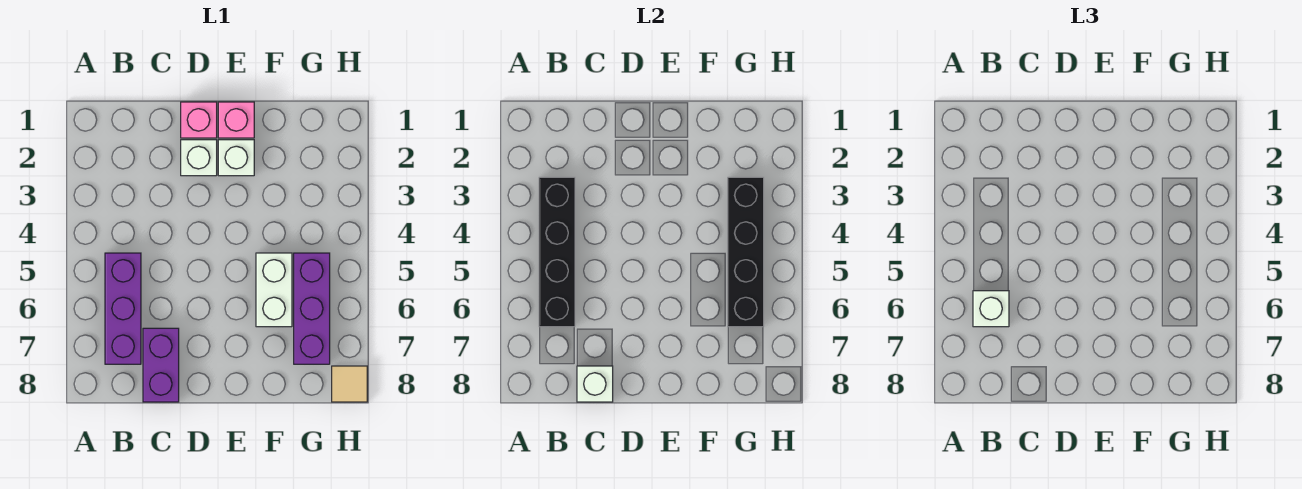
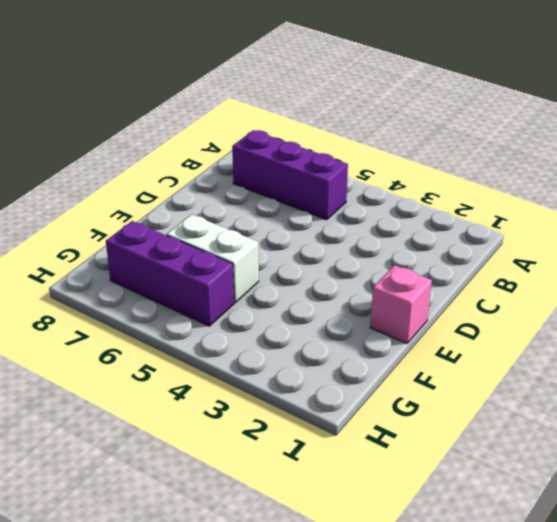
none -> purple brick C7:C8 level 1
none -> pink brick D1 level 1
none -> white brick D2 level 1

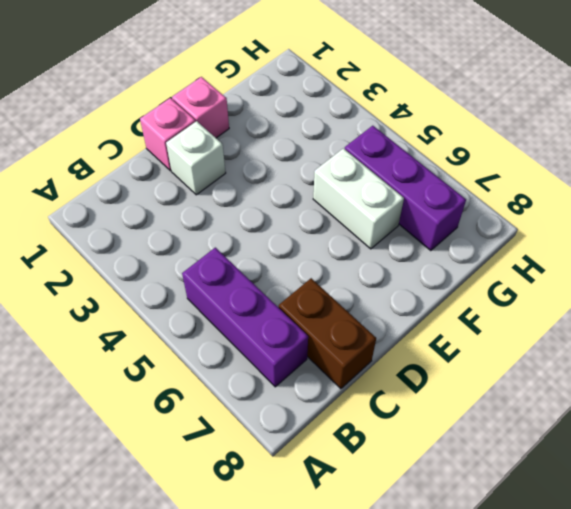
brown brick C7:C8 level 1 -> purple brick C7:C8 level 1
none -> white brick E2 level 1
none -> tan tile H8 level 1
none -> black brick B3:B6 level 2

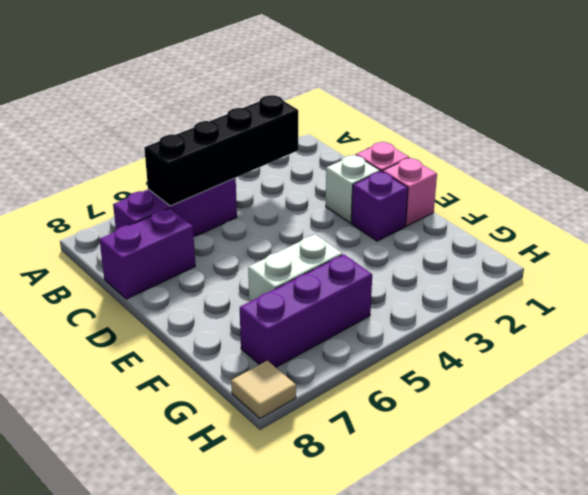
purple brick E2 level 1 -> white brick E2 level 1
none -> white brick C8 level 2
none -> black brick G3:G6 level 2
none -> white brick B6 level 3

